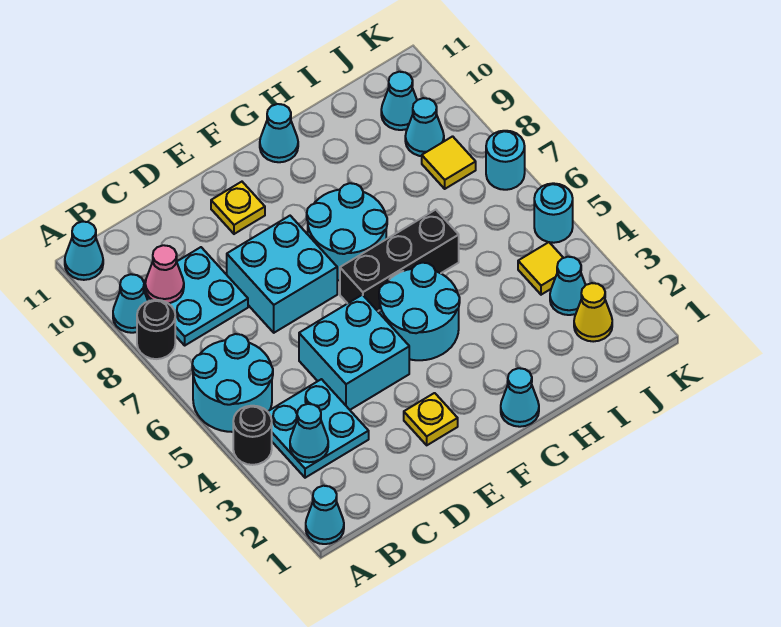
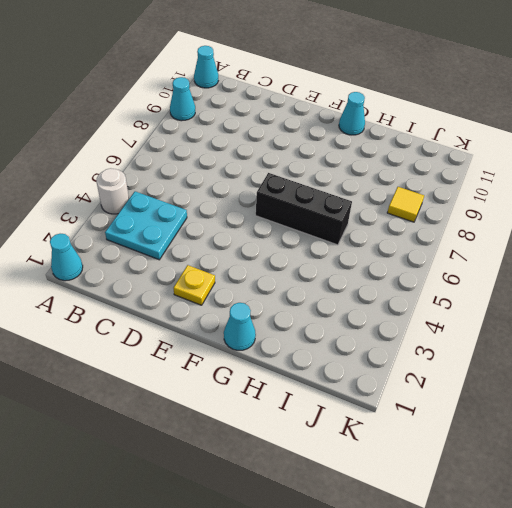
white round brick A4 level 1 -> black round brick A4 level 1
none -> cyan round brick A5:B6 level 1
none -> black round brick A8 level 1
none -> cyan plate B8:C9 level 1

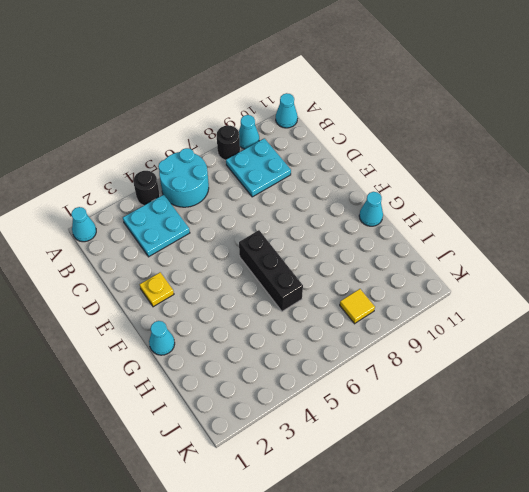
none -> cyan brick D4:E5 level 1
none -> cyan brick D7:E8 level 1
none -> yellow plate E10 level 1

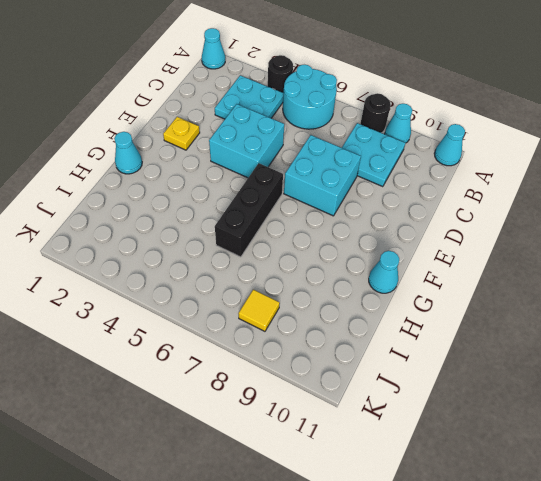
none -> yellow plate E10 level 1
none -> cyan round brick F4:G5 level 1
none -> cyan round brick F7:G8 level 1

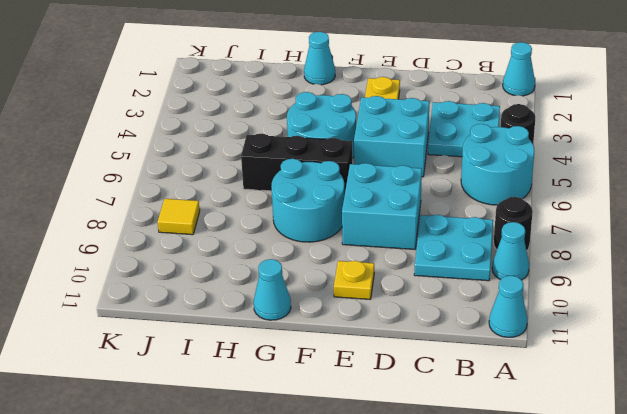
none -> yellow cone J2 level 1
none -> cyan cone J3 level 1
none -> yellow tile J4 level 1

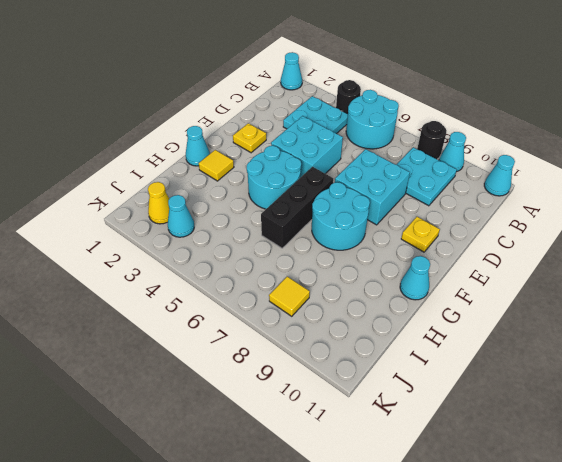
yellow tile G2 level 1 -> yellow tile J4 level 1
none -> cyan cone J9 level 1
none -> cyan cone J10 level 1
none -> cyan round brick K5 level 1

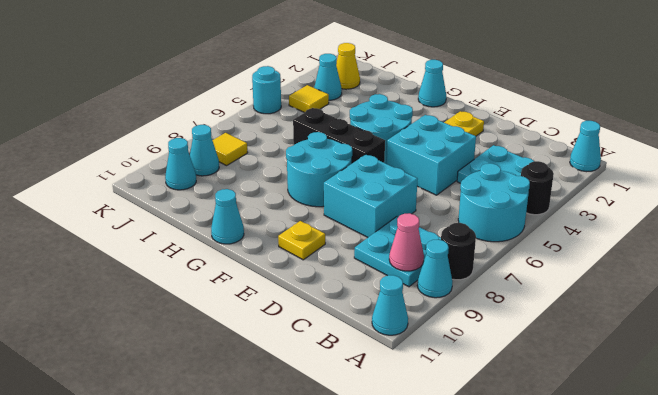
none -> cyan round brick K7 level 1
none -> cyan cone B3 level 2

